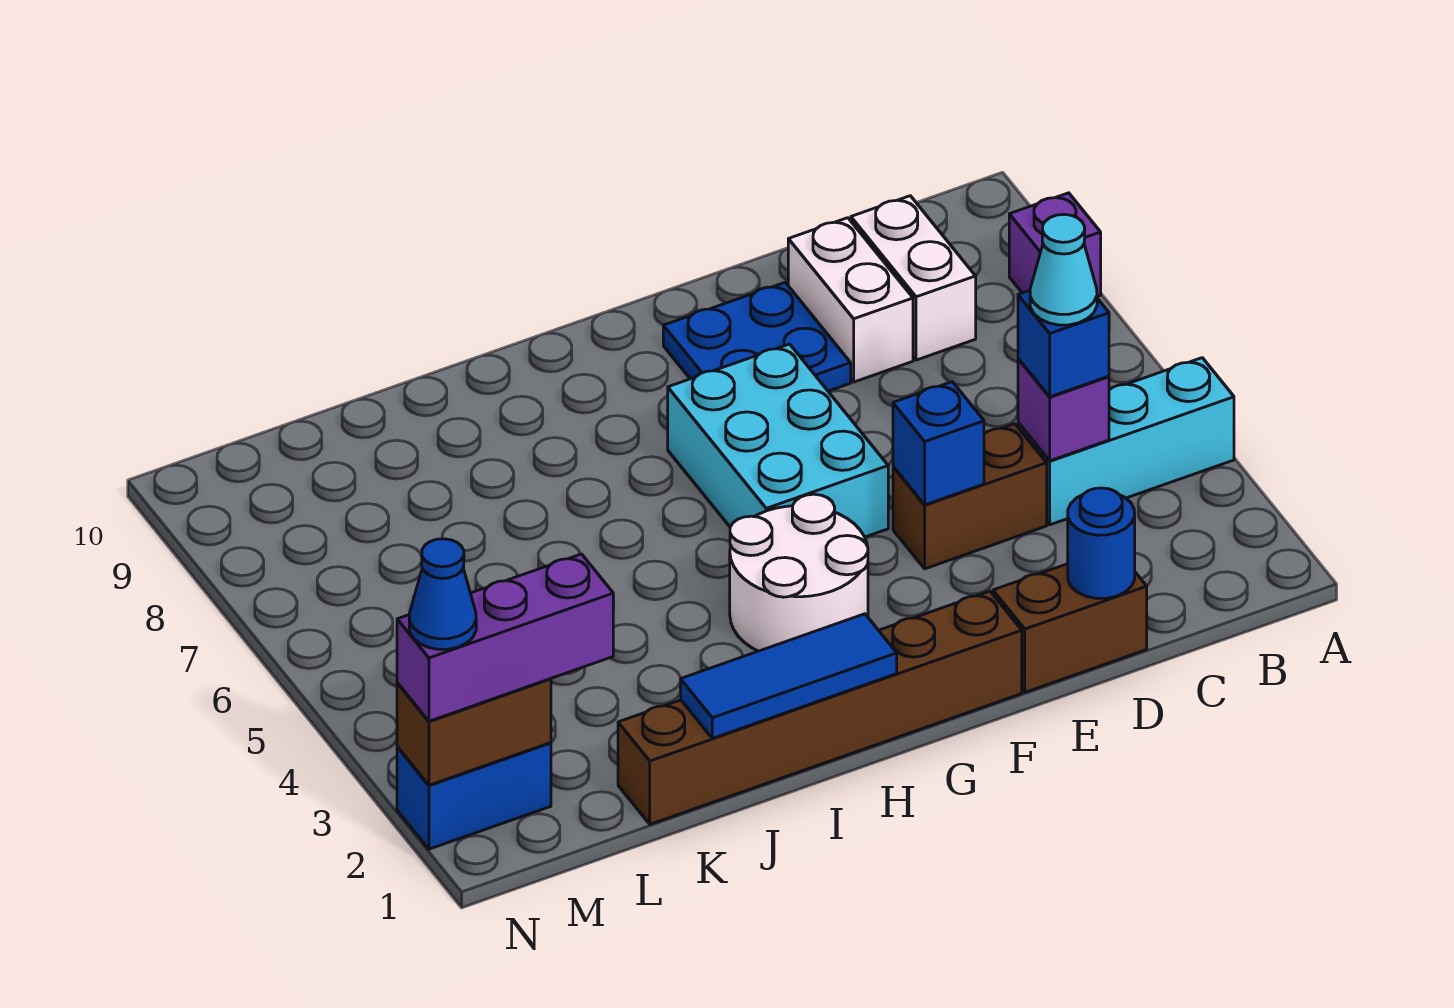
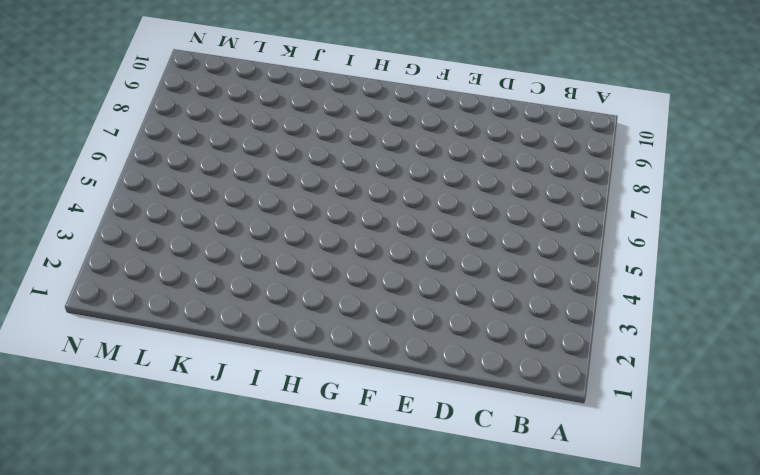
none -> cyan brick A4:C4 level 1
none -> purple brick A8 level 1
none -> white brick C8:C9 level 1

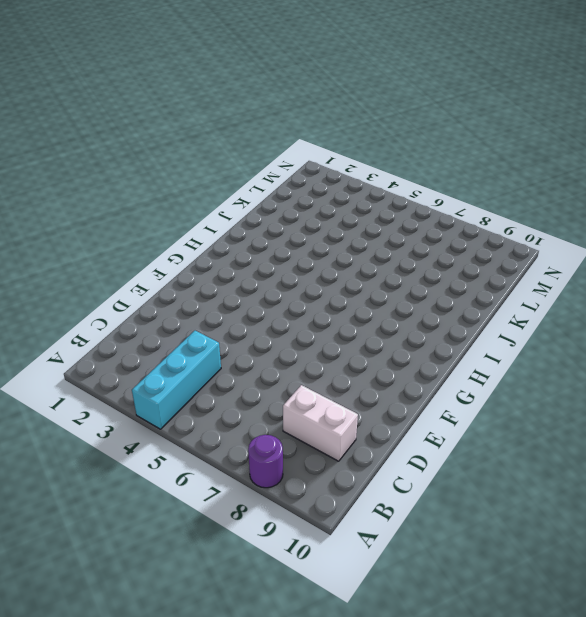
purple round brick A8 level 1 -> purple brick A8 level 1
none -> brown brick D1:E1 level 1
none -> brown brick D4:E4 level 1
none -> white brick D8:D9 level 1

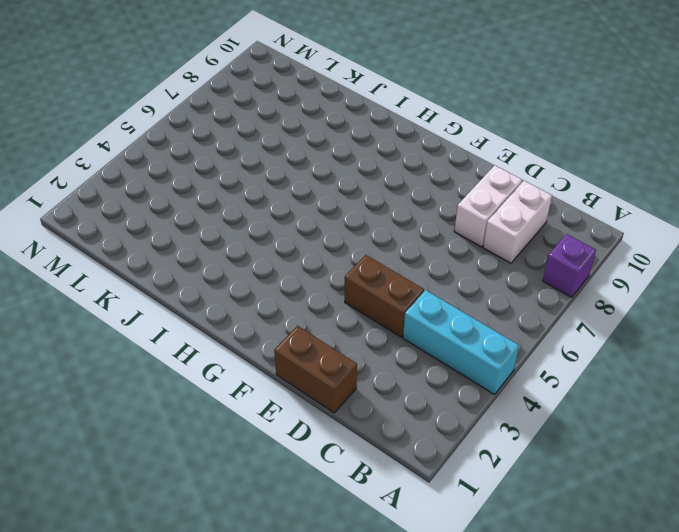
none -> blue plate E8:F9 level 1
none -> brown brick F1:K1 level 1
none -> cyan brick F5:G7 level 1

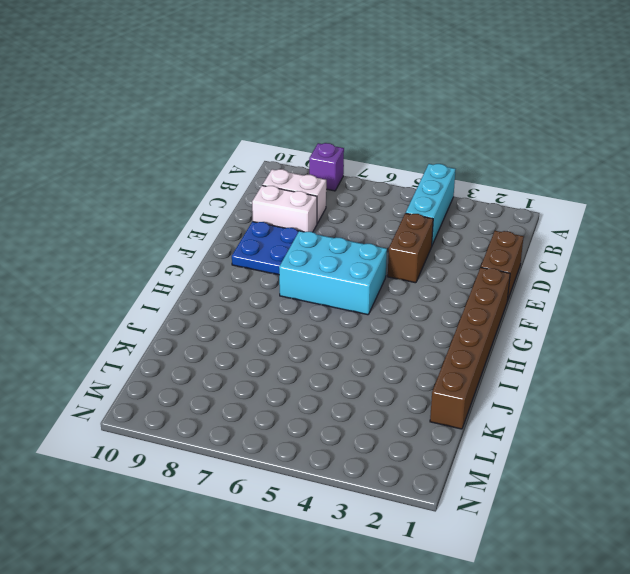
none -> white round brick G3:H4 level 1
none -> blue brick M2:N2 level 1
none -> purple brick C4 level 2

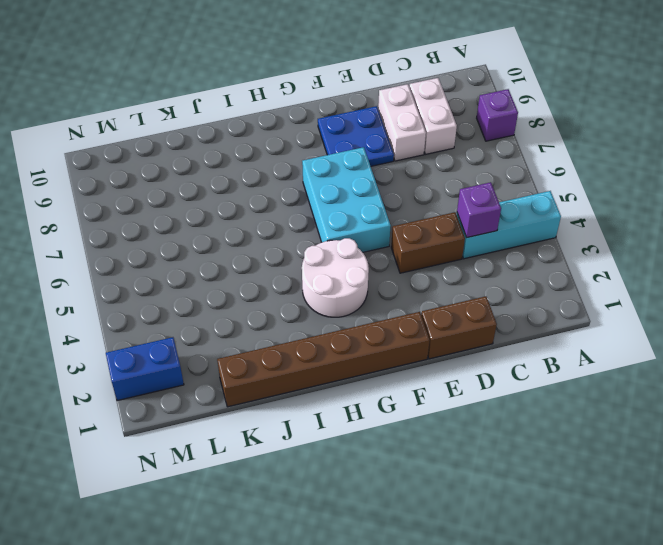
none -> blue round brick D1 level 2
none -> blue brick E4 level 2
none -> blue tile H1:J1 level 2

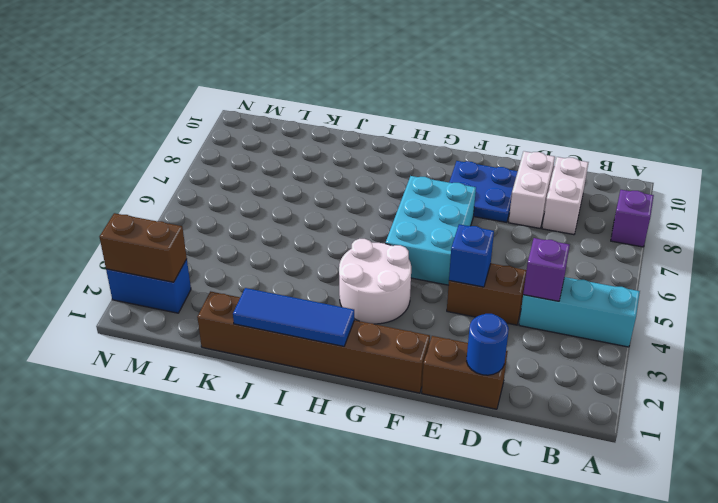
none -> blue brick C4 level 3
none -> purple brick L2:N2 level 3
none -> cyan cone C4 level 4

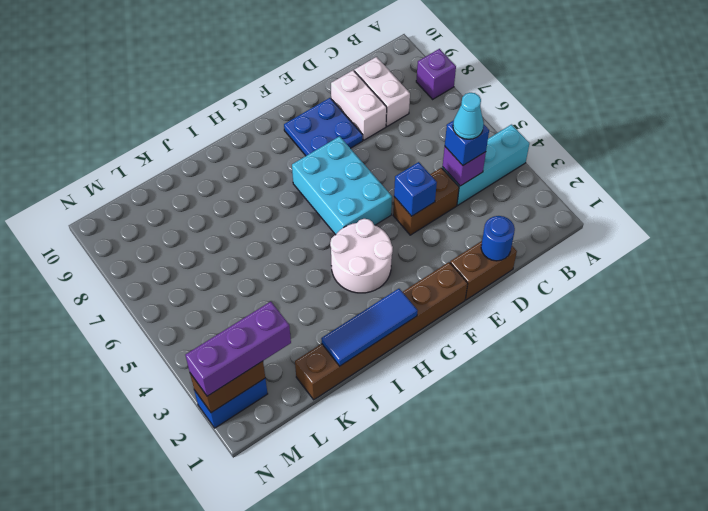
none -> blue cone N2 level 4

